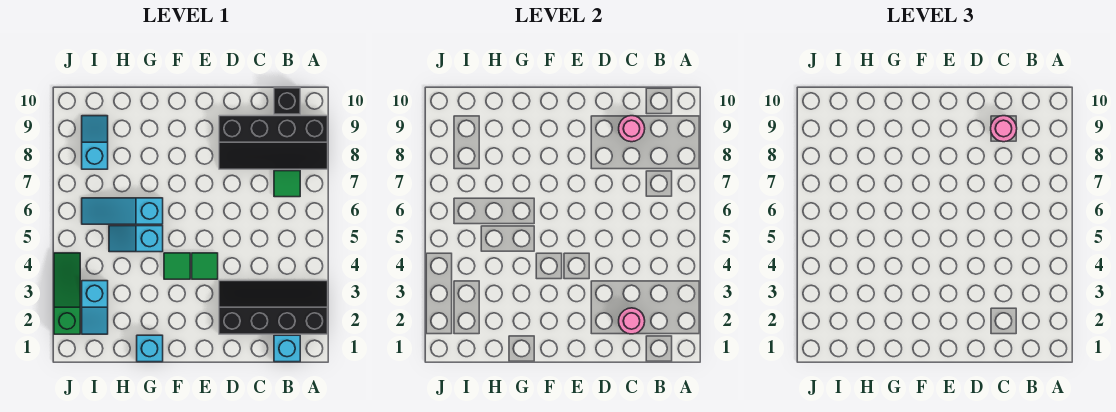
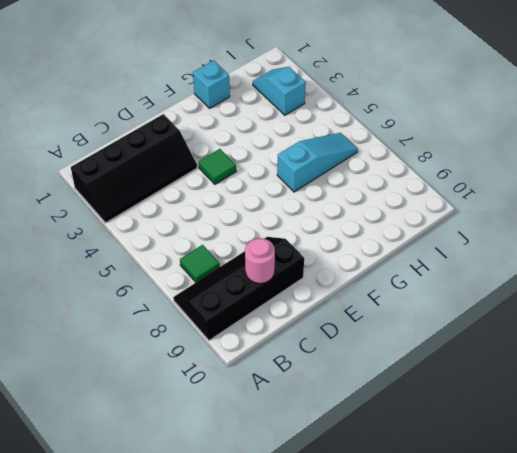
none -> cyan brick B1 level 1
none -> black brick B10 level 1
none -> green tile F4 level 1

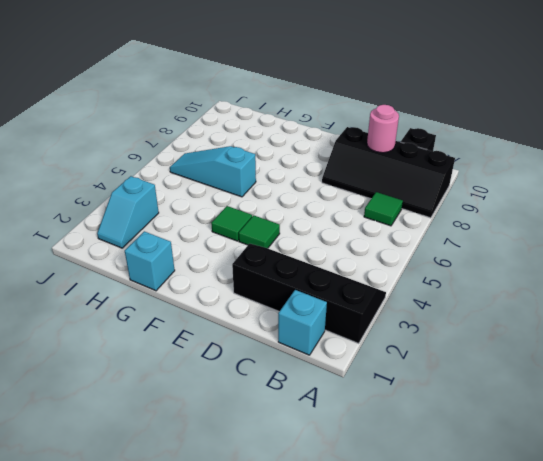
none -> cyan slope G5:H5 level 1 top G
none -> cyan slope I8:I9 level 1 top 8
none -> green slope J2:J4 level 1 top 2

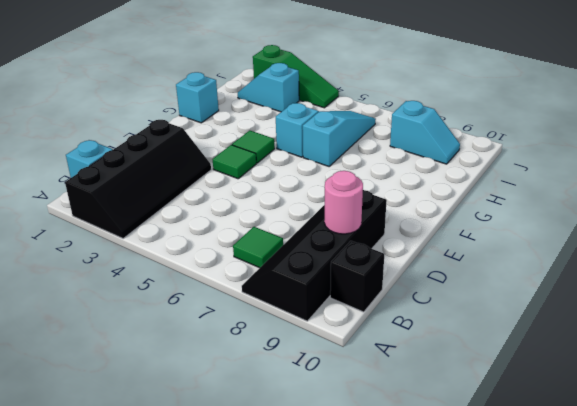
none -> pink round brick C2 level 2
none -> pink round brick C9 level 3

